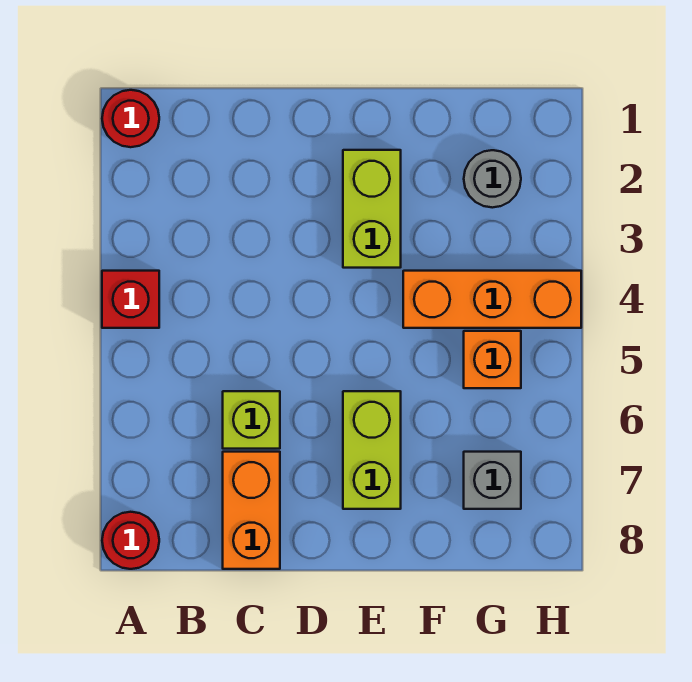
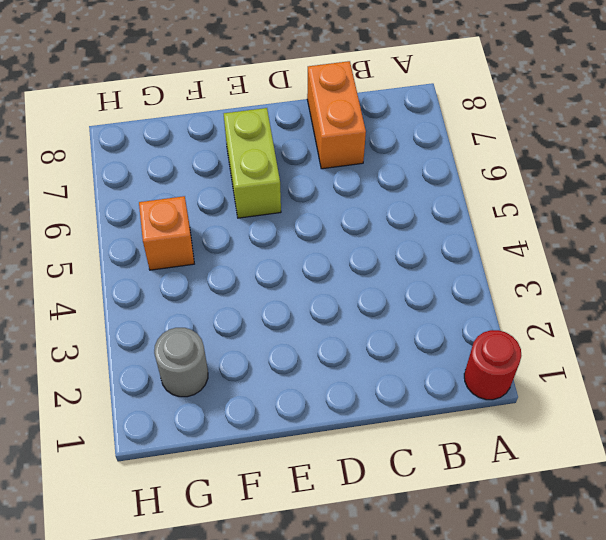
none -> red brick A4 level 1
none -> red round brick A8 level 1

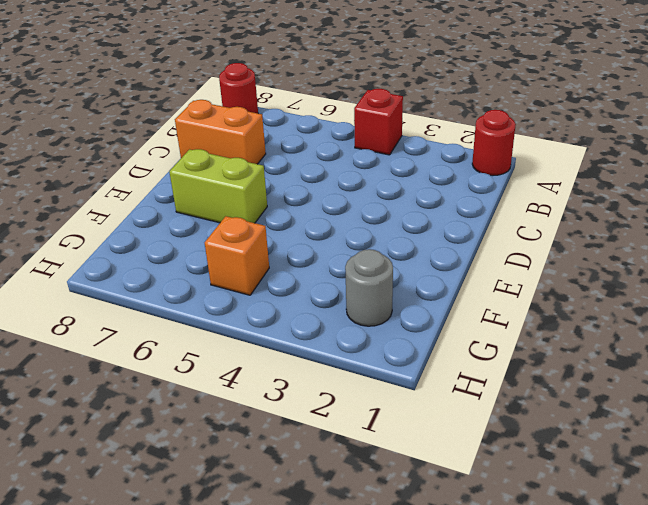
none -> lime brick C6 level 1
none -> lime brick E2:E3 level 1

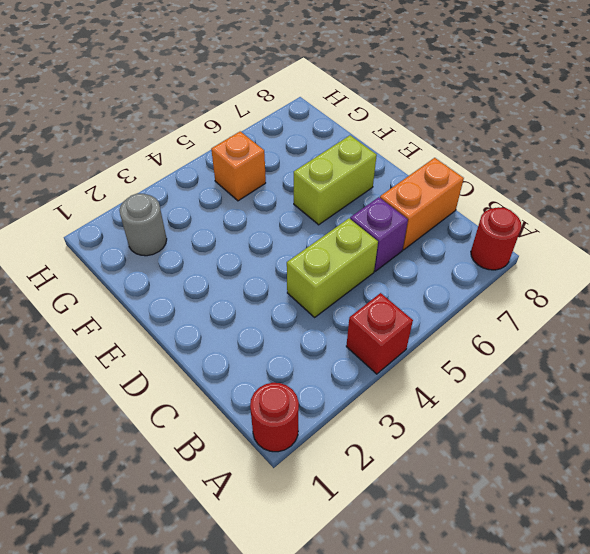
lime brick C4:C5 level 1 -> lime brick E2:E3 level 1
purple brick C6 level 1 -> lime brick C6 level 1
none -> orange brick F4:H4 level 1
none -> grey brick G7 level 1

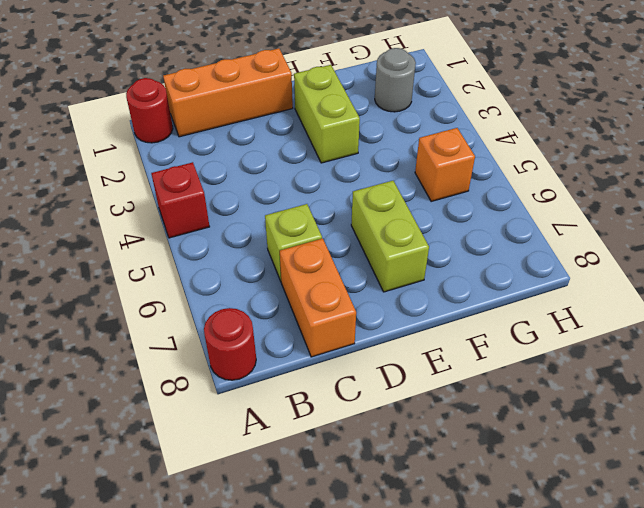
orange brick B1:D1 level 1 -> orange brick F4:H4 level 1
none -> grey brick G7 level 1

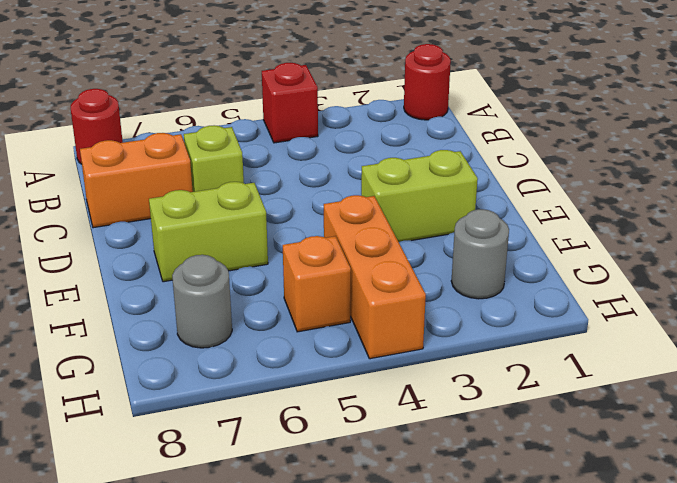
grey round brick G7 level 1 -> grey brick G7 level 1

